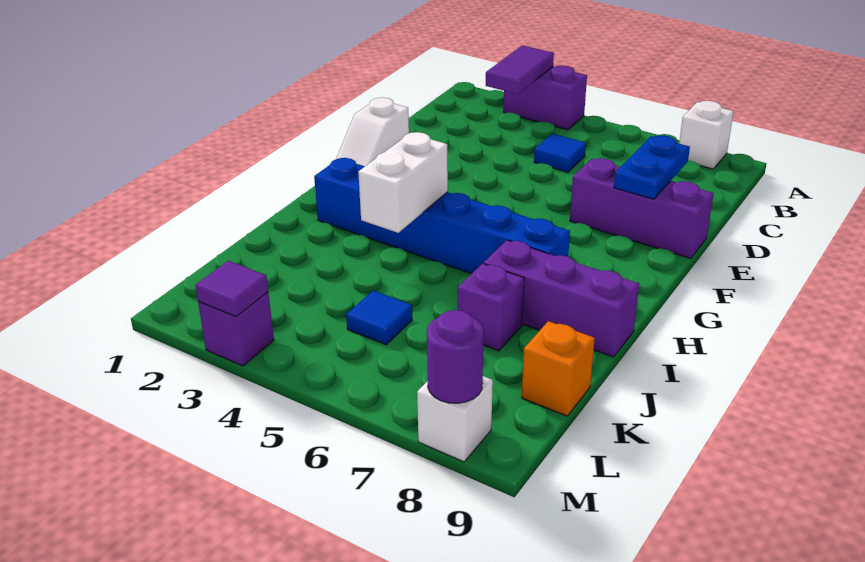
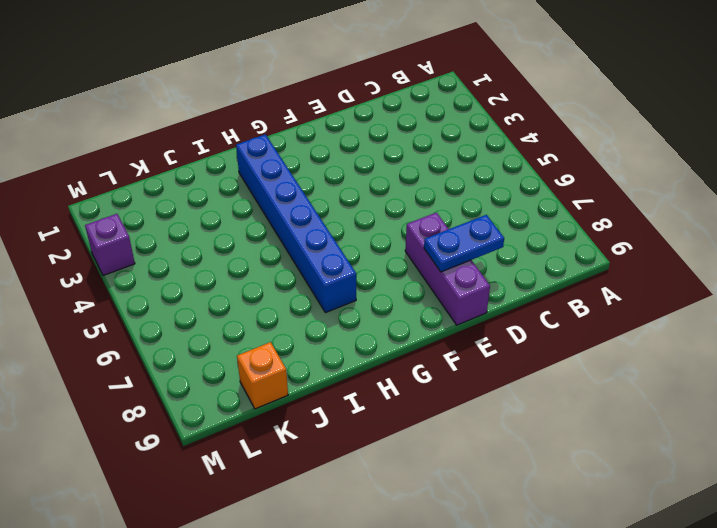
none -> purple brick A3:A4 level 1
none -> white brick A8 level 1
none -> blue tile C5 level 1

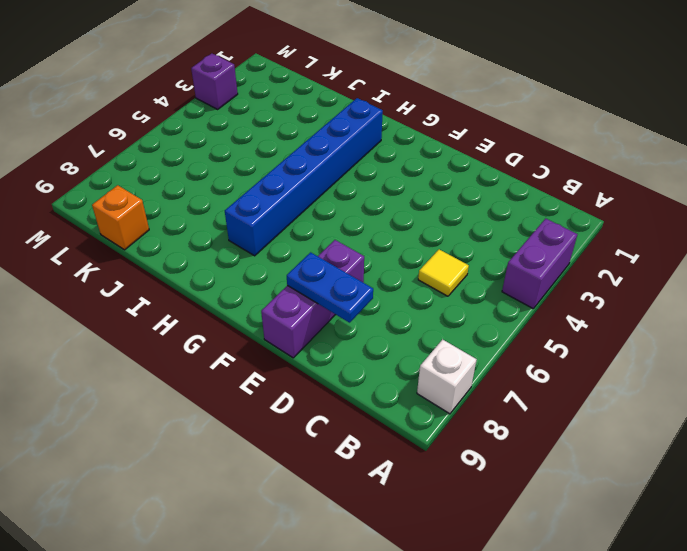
yellow tile C5 level 1 -> blue tile C5 level 1
none -> white slope E1:F1 level 1 top E
none -> purple brick I7:I9 level 1
none -> purple brick J7 level 1

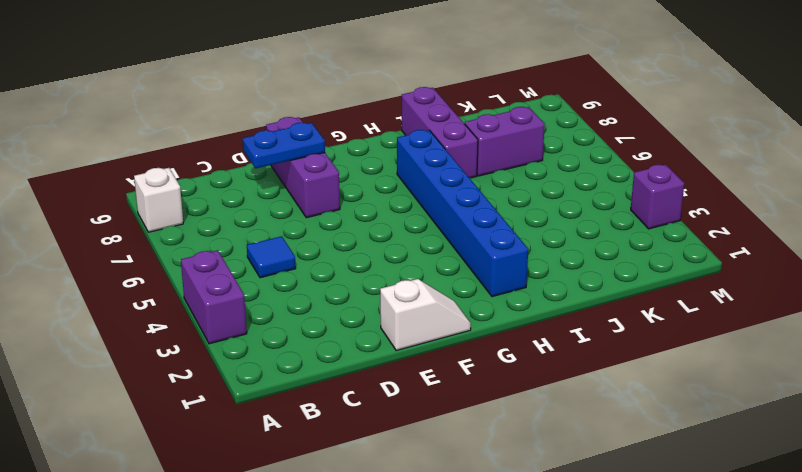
purple brick J7:K7 level 1 -> purple brick J7 level 1
none -> blue tile K5 level 1
none -> orange brick K9 level 1
none -> white brick M8 level 1

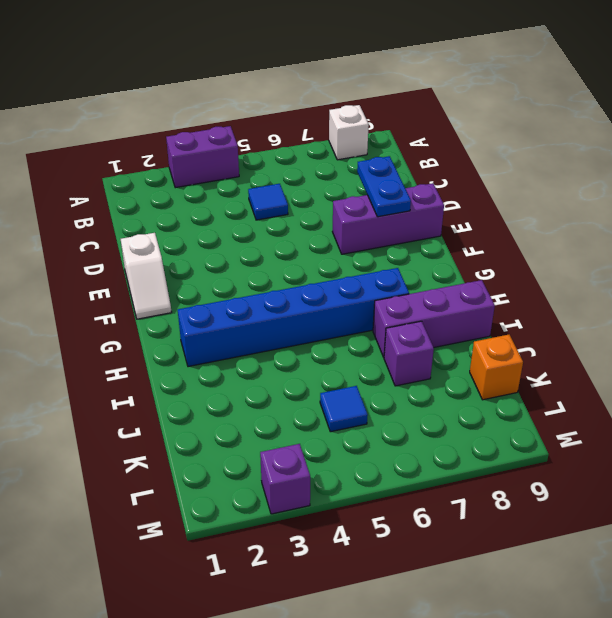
none -> white brick M8 level 1
none -> purple tile A3:B3 level 2
none -> white brick H4:I4 level 2

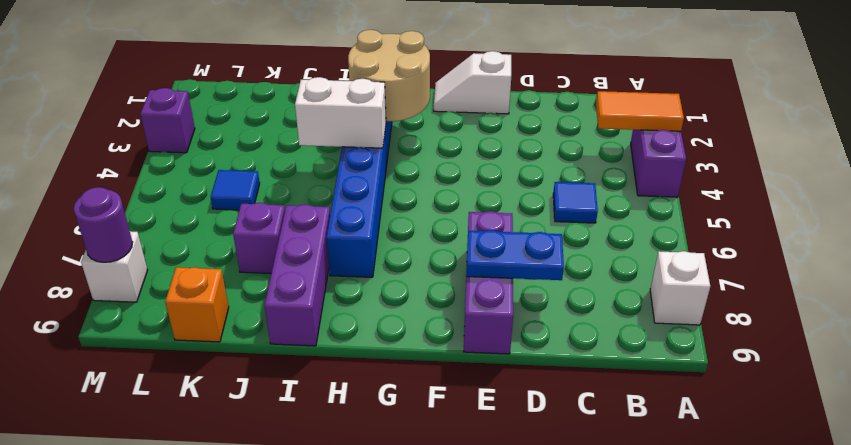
orange tile A3:B3 level 2 -> purple tile A3:B3 level 2
tan round brick G2:H3 level 2 -> none
none -> purple tile M3 level 2

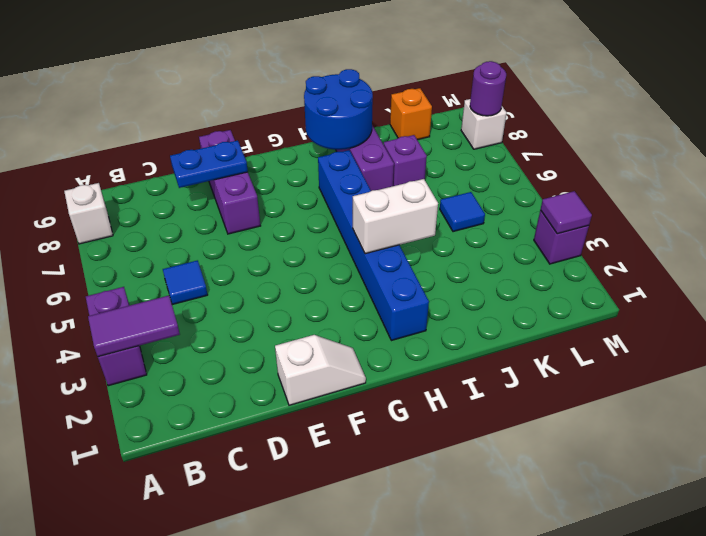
blue round brick H8:I9 level 2 -> none

